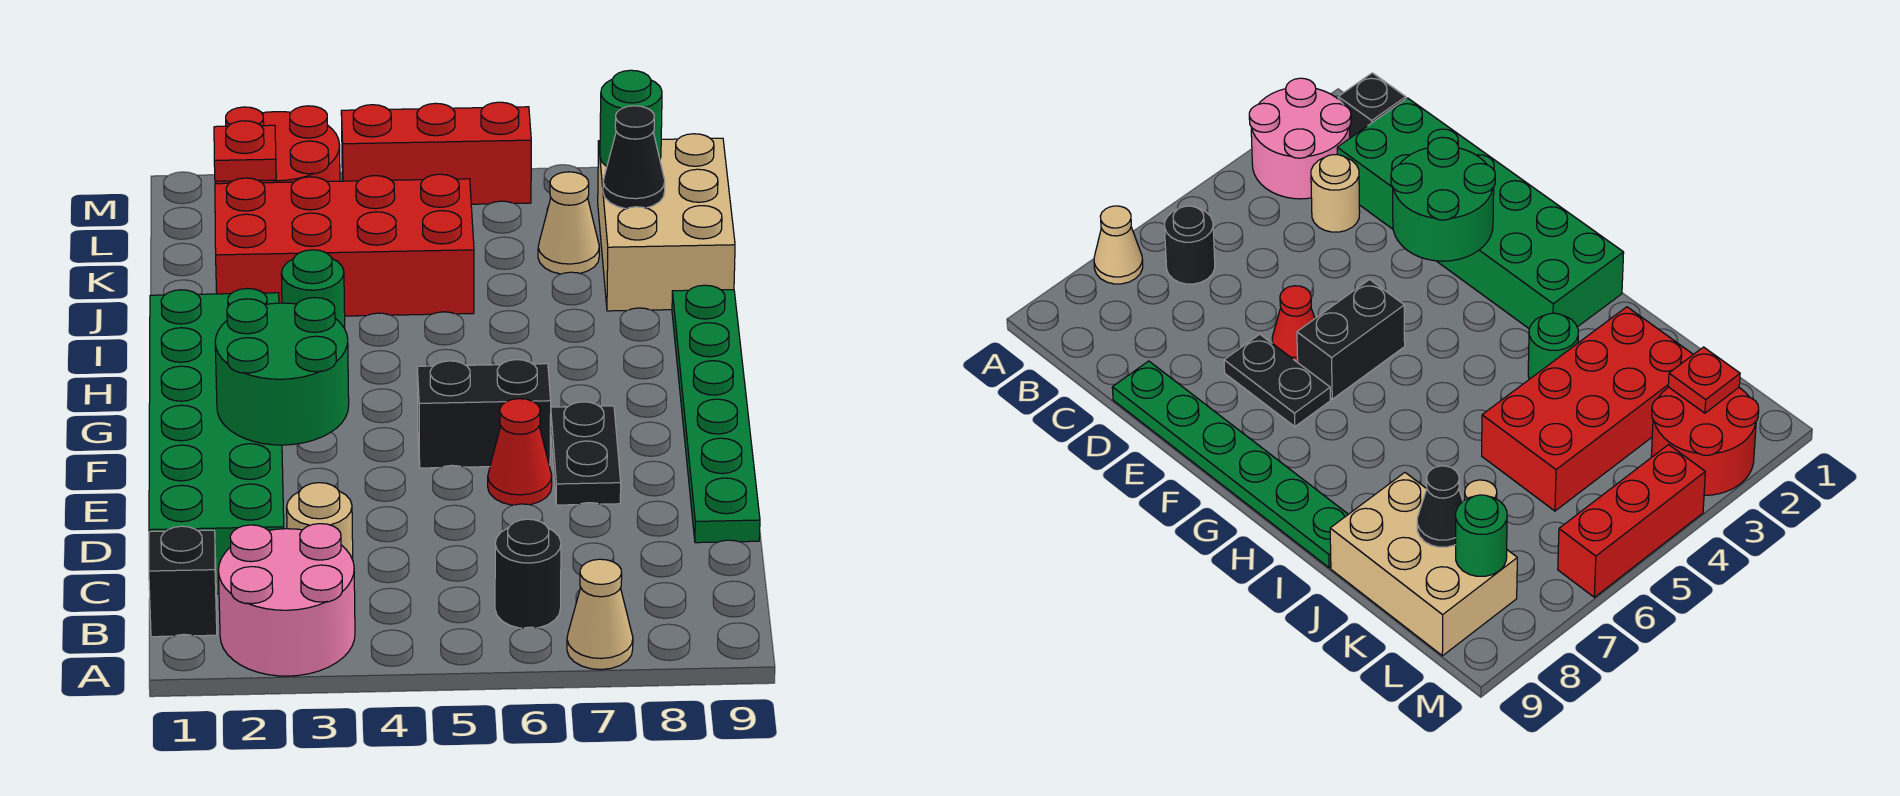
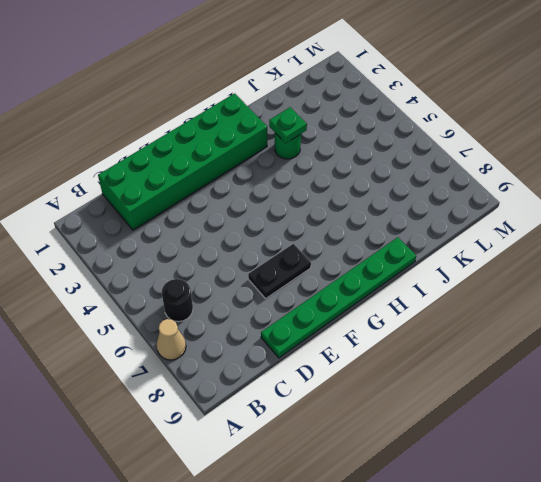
green plate I3 level 2 -> none
none -> pink round brick A2:B3 level 1
none -> black brick B1 level 1
none -> tan round brick C3 level 1

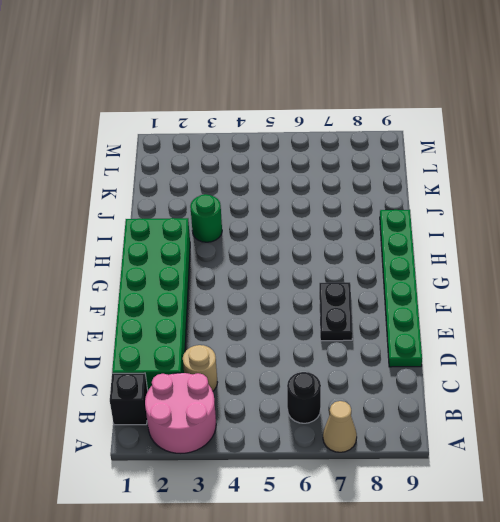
none -> red cone E6 level 1
none -> black brick F5:F6 level 1
none -> red brick J2:K5 level 1

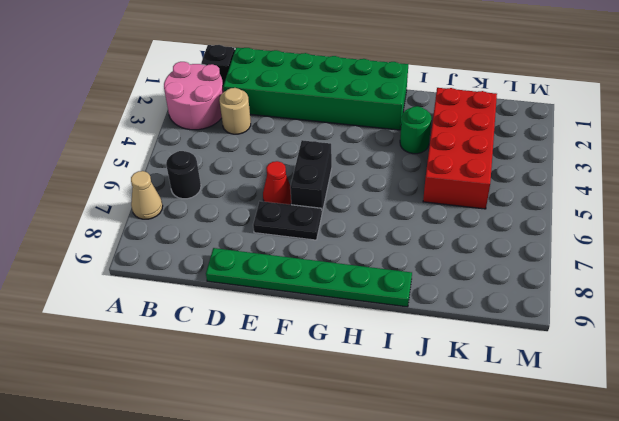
none -> tan brick J8:L9 level 1
none -> tan cone K7 level 1
none -> red round brick L2:M3 level 1

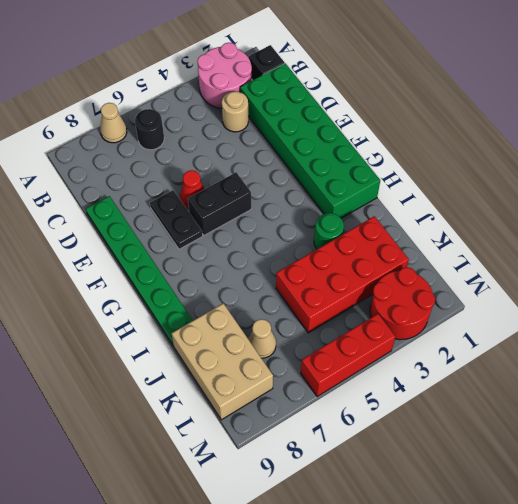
none -> green round brick E2:F3 level 2
none -> black cone K8 level 2
none -> red plate L2 level 2

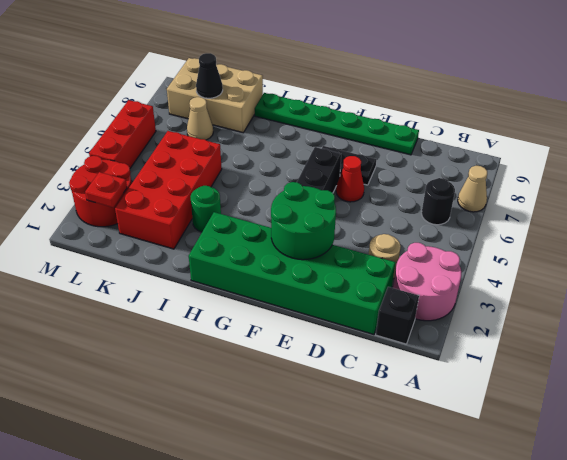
none -> green round brick L8 level 2

